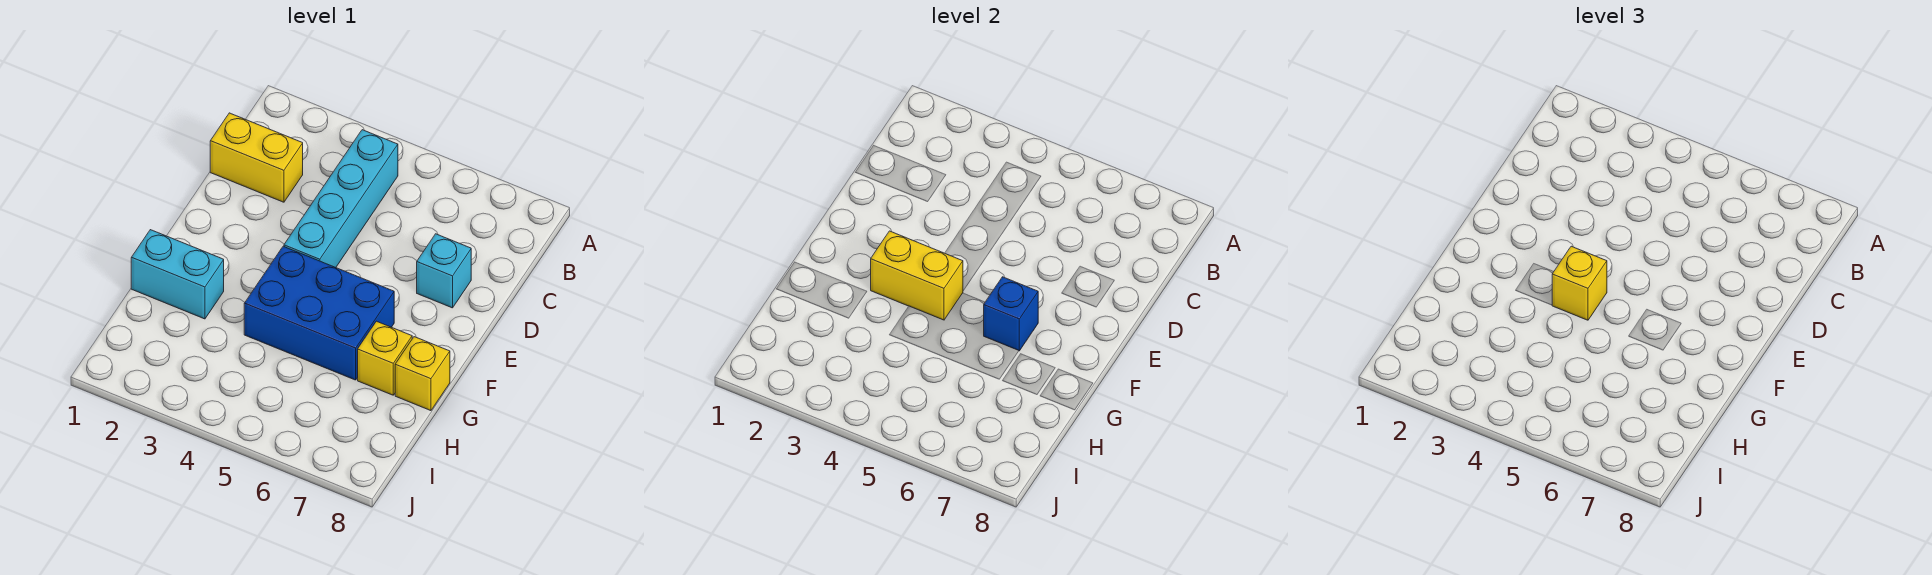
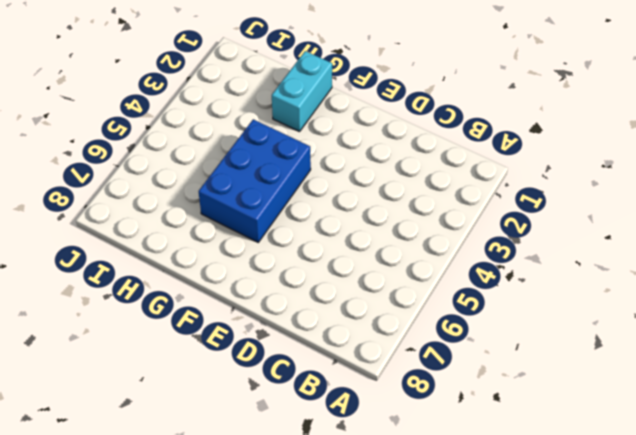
none -> cyan brick B4:E4 level 1
none -> yellow brick C1:C2 level 1

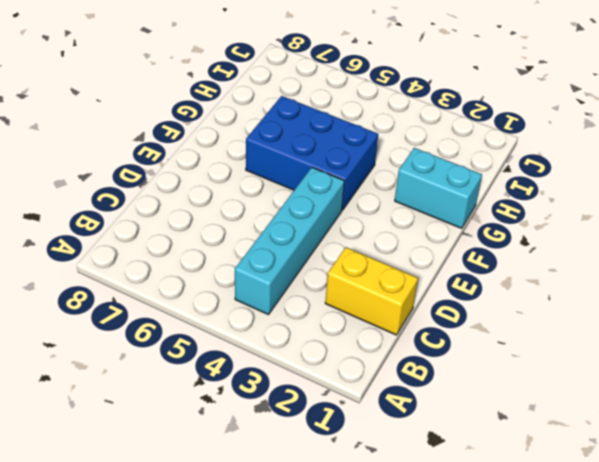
none -> cyan brick D7 level 1
none -> yellow brick G7 level 1

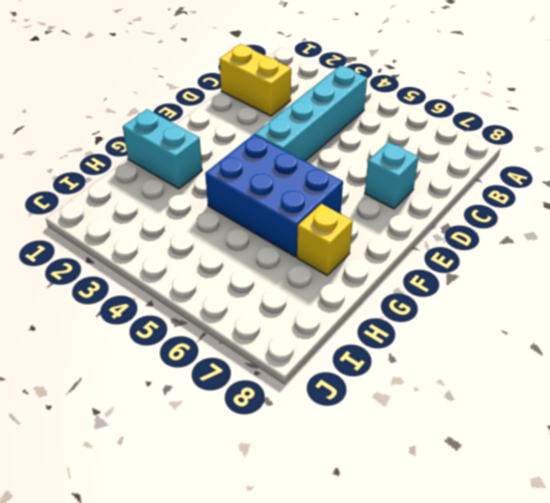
none -> yellow brick G8 level 1
none -> yellow brick F3:F4 level 2

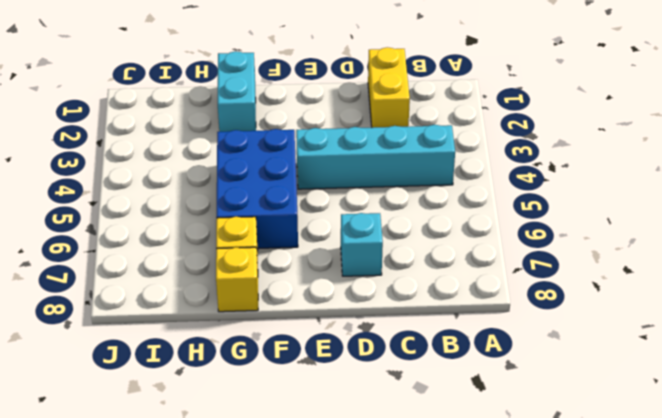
none -> yellow brick F3:F4 level 2
none -> blue brick F6 level 2

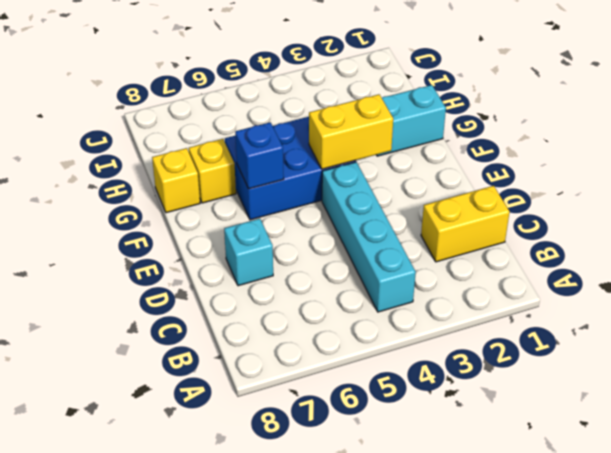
none -> yellow brick F4 level 3

